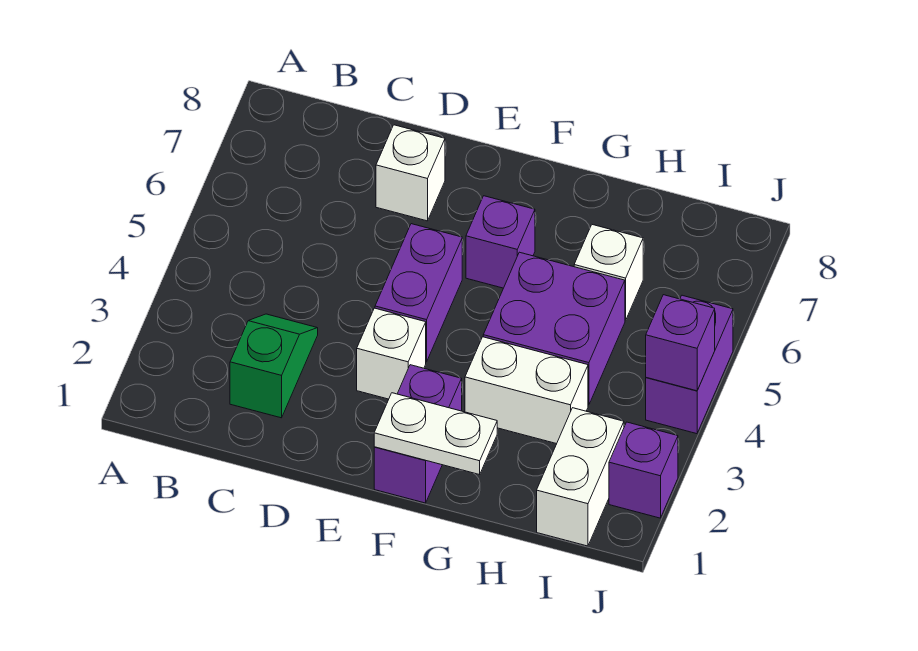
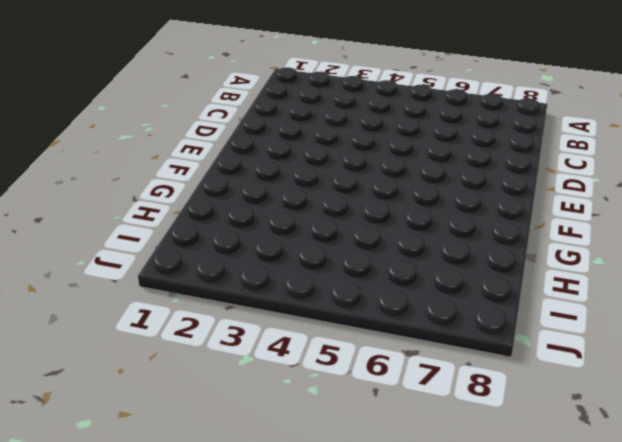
none -> green slope C2:C3 level 1 top 2
none -> white brick D7 level 1
none -> white brick E3 level 1

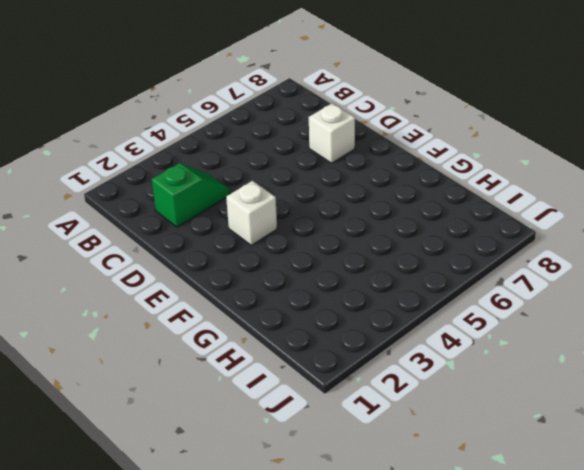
none -> purple brick E4:E5 level 1
none -> purple brick F1:F2 level 1
none -> purple brick F6 level 1

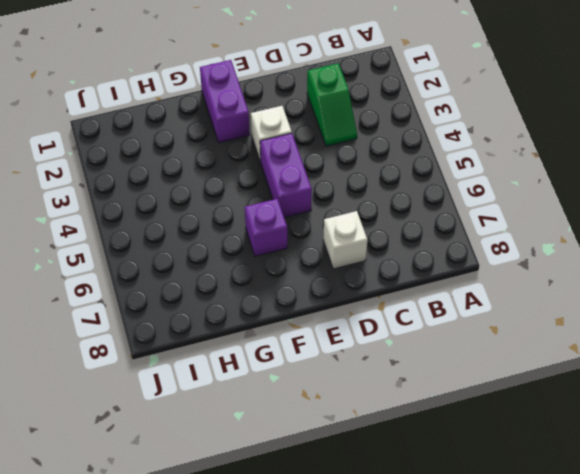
none -> white brick G3:H3 level 1
none -> purple brick G4:H5 level 1
none -> white brick H6 level 1

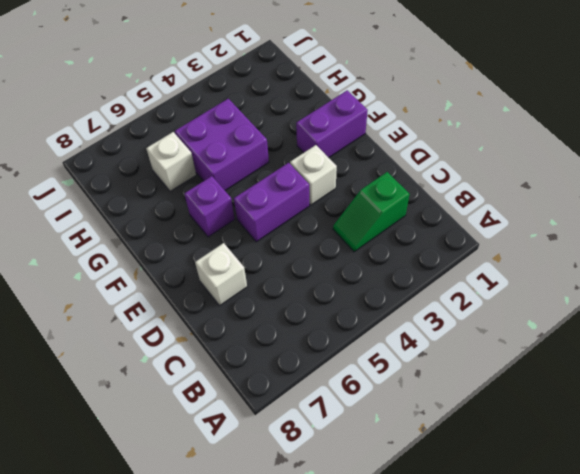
none -> white brick G3:H3 level 1
none -> white brick I1:I2 level 1
none -> purple brick J2 level 1

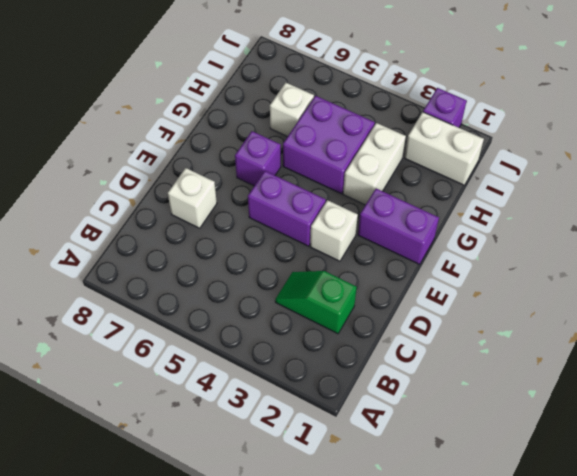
none -> purple brick J4:J5 level 1
none -> white plate F1:G1 level 2
none -> purple brick J4 level 2

